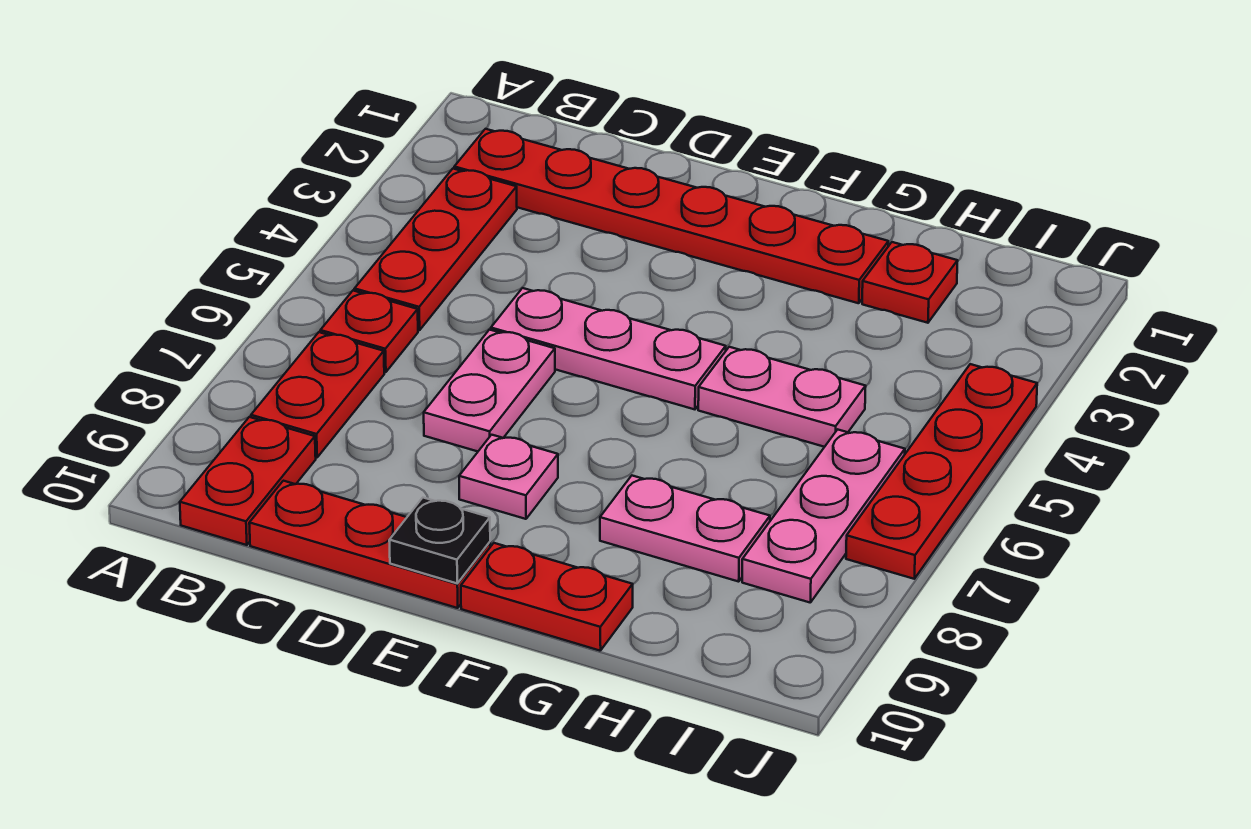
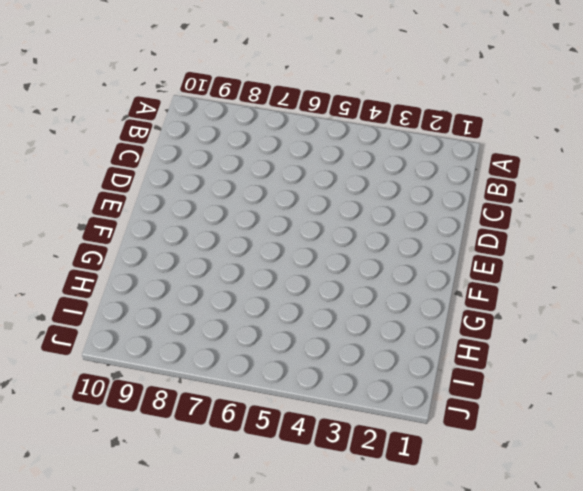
none -> red plate B2:G2 level 1
none -> red plate B3:B5 level 1
none -> red plate B6 level 1

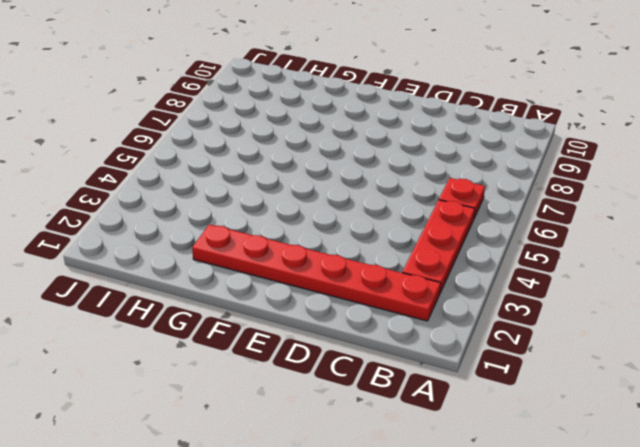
none -> red plate B7:B8 level 1
none -> red plate B9:B10 level 1
none -> red plate C10:E10 level 1

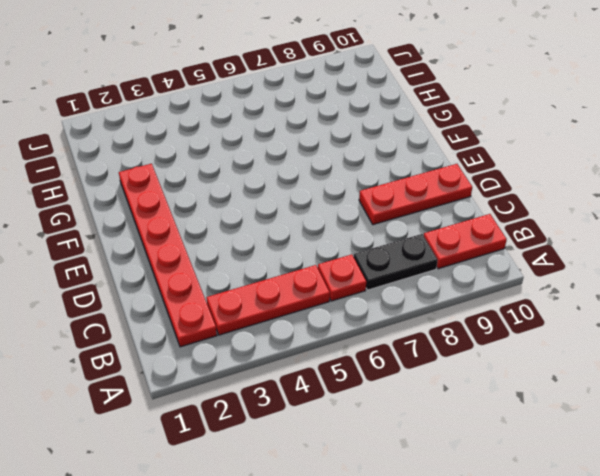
black plate B7:B8 level 1 -> red plate B7:B8 level 1
red plate D8:D10 level 1 -> red plate C10:E10 level 1
none -> pink plate D5:F5 level 1
none -> pink plate D6:D7 level 1
none -> pink plate E8 level 1

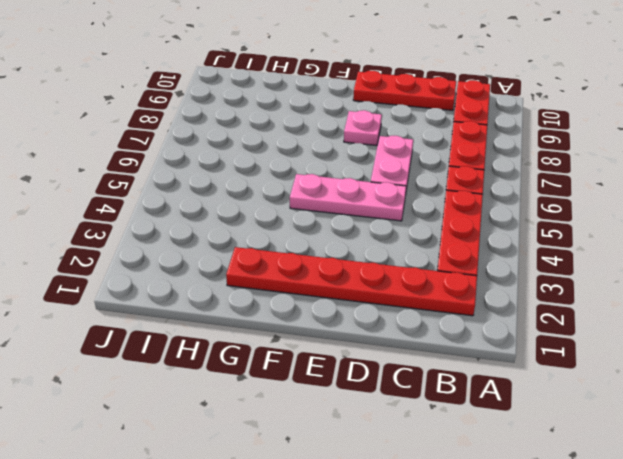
none -> red plate F10:G10 level 1
none -> pink plate G5:H5 level 1
none -> pink plate G8:H8 level 1

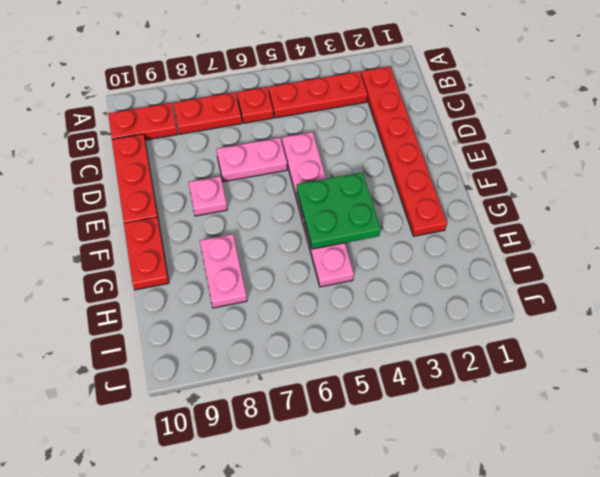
green plate F4:G5 level 2 -> none
none -> red plate H2 level 1
none -> pink plate I6:I8 level 1
none -> red plate J4:J7 level 1

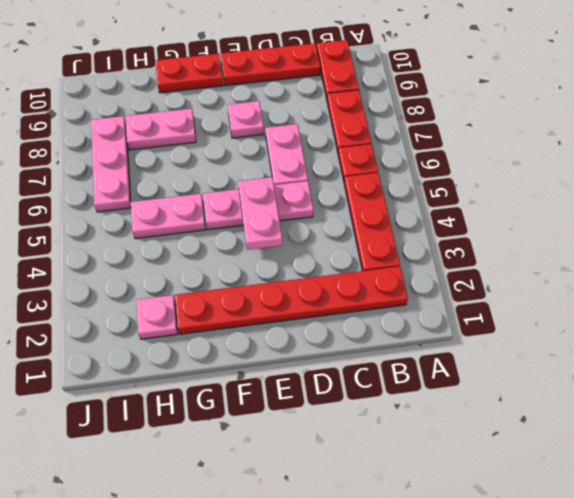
pink plate E4:E5 level 2 -> none
pink plate H2 level 1 -> red plate H2 level 1
none -> red plate J4:J7 level 1
none -> black plate E10 level 2

